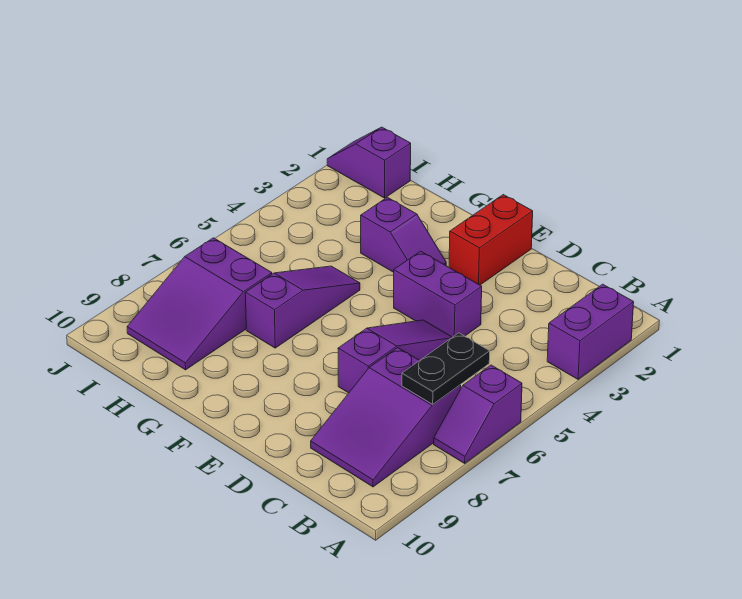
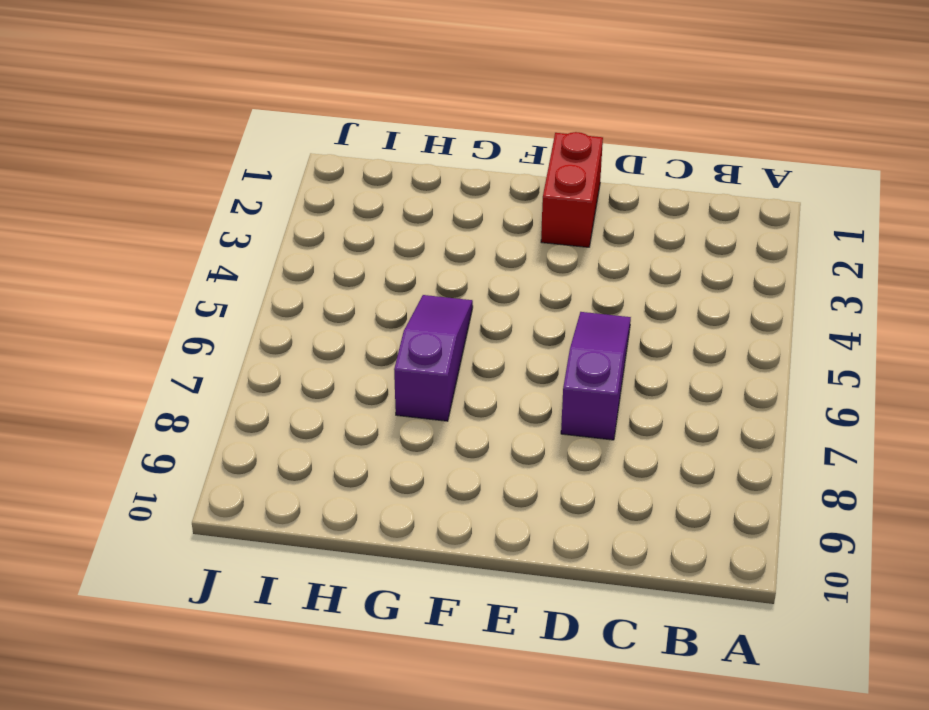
none -> purple brick A2:A3 level 1
none -> purple slope A6:A7 level 1 top 6

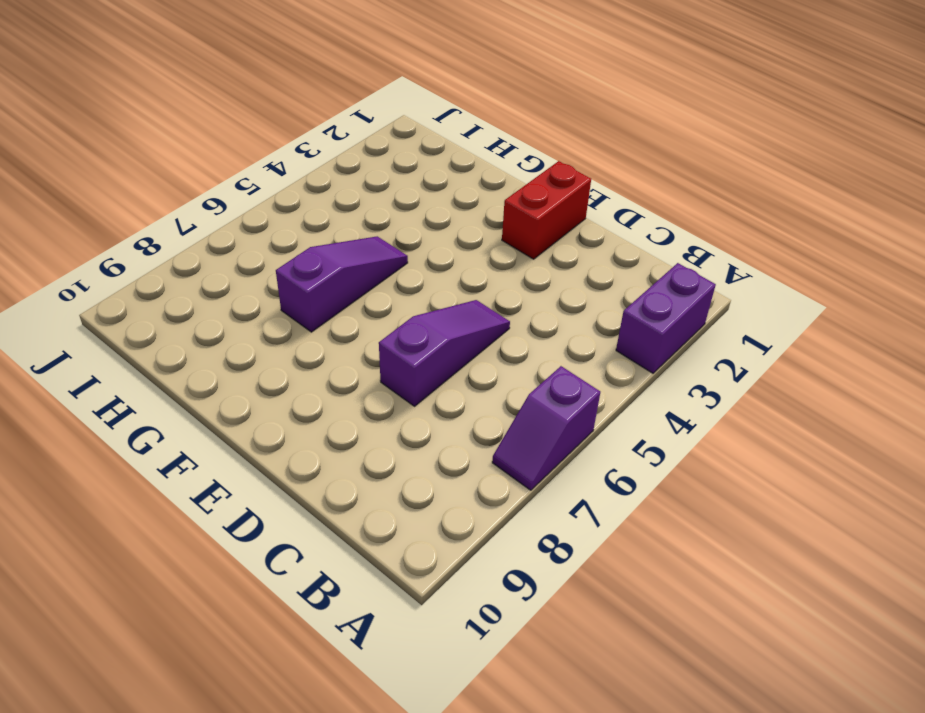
none -> purple slope B7:C9 level 1 top 7
none -> purple brick D4:E4 level 1

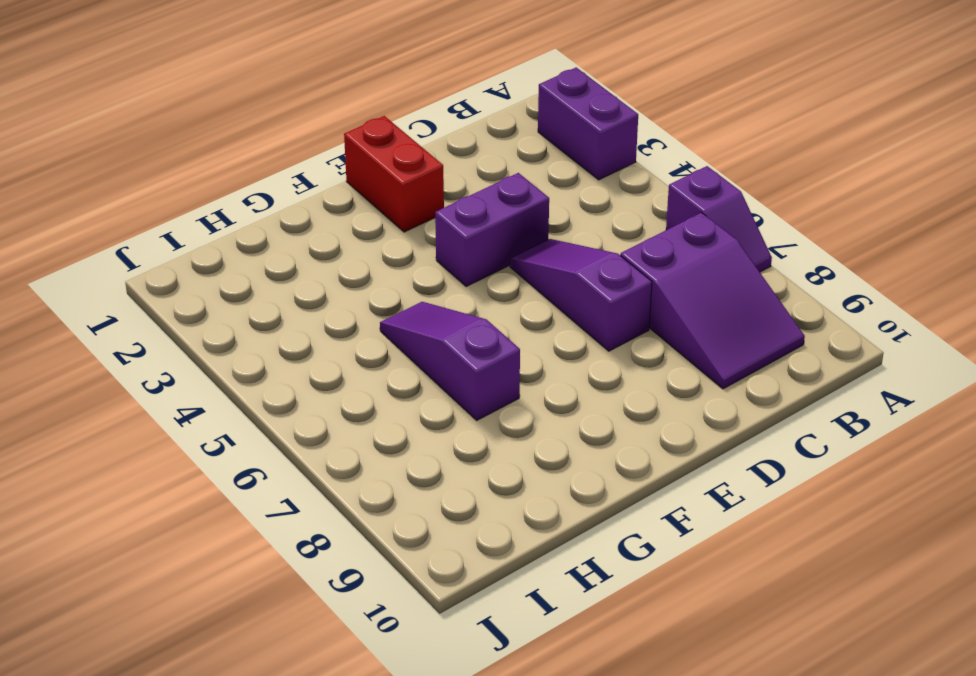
none -> purple slope F3:G3 level 1 top G
none -> purple slope H7:I9 level 1 top 7

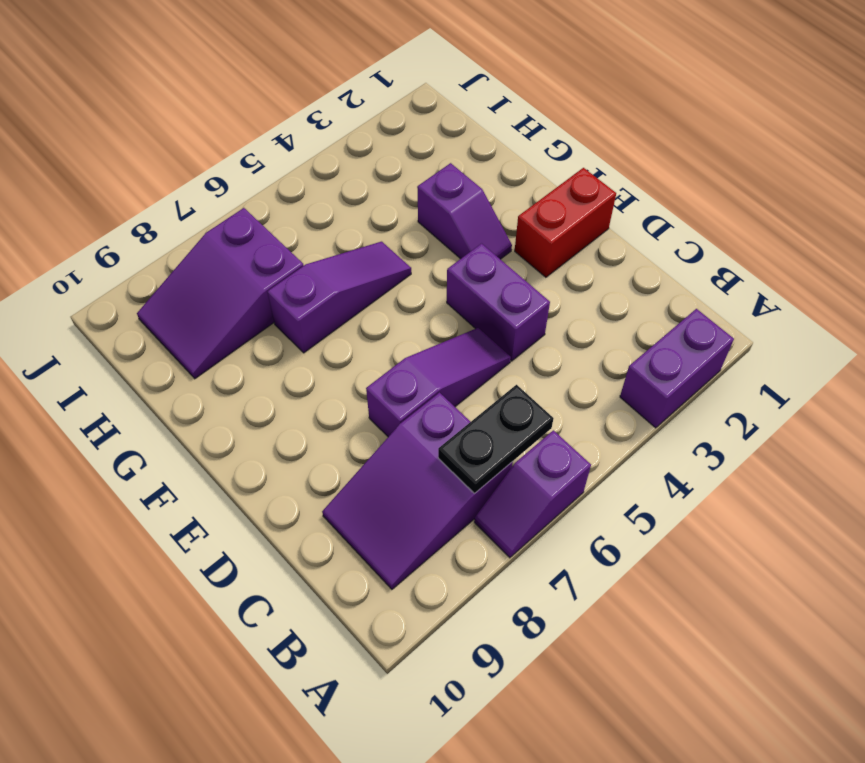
none -> purple slope I1:J1 level 1 top I

